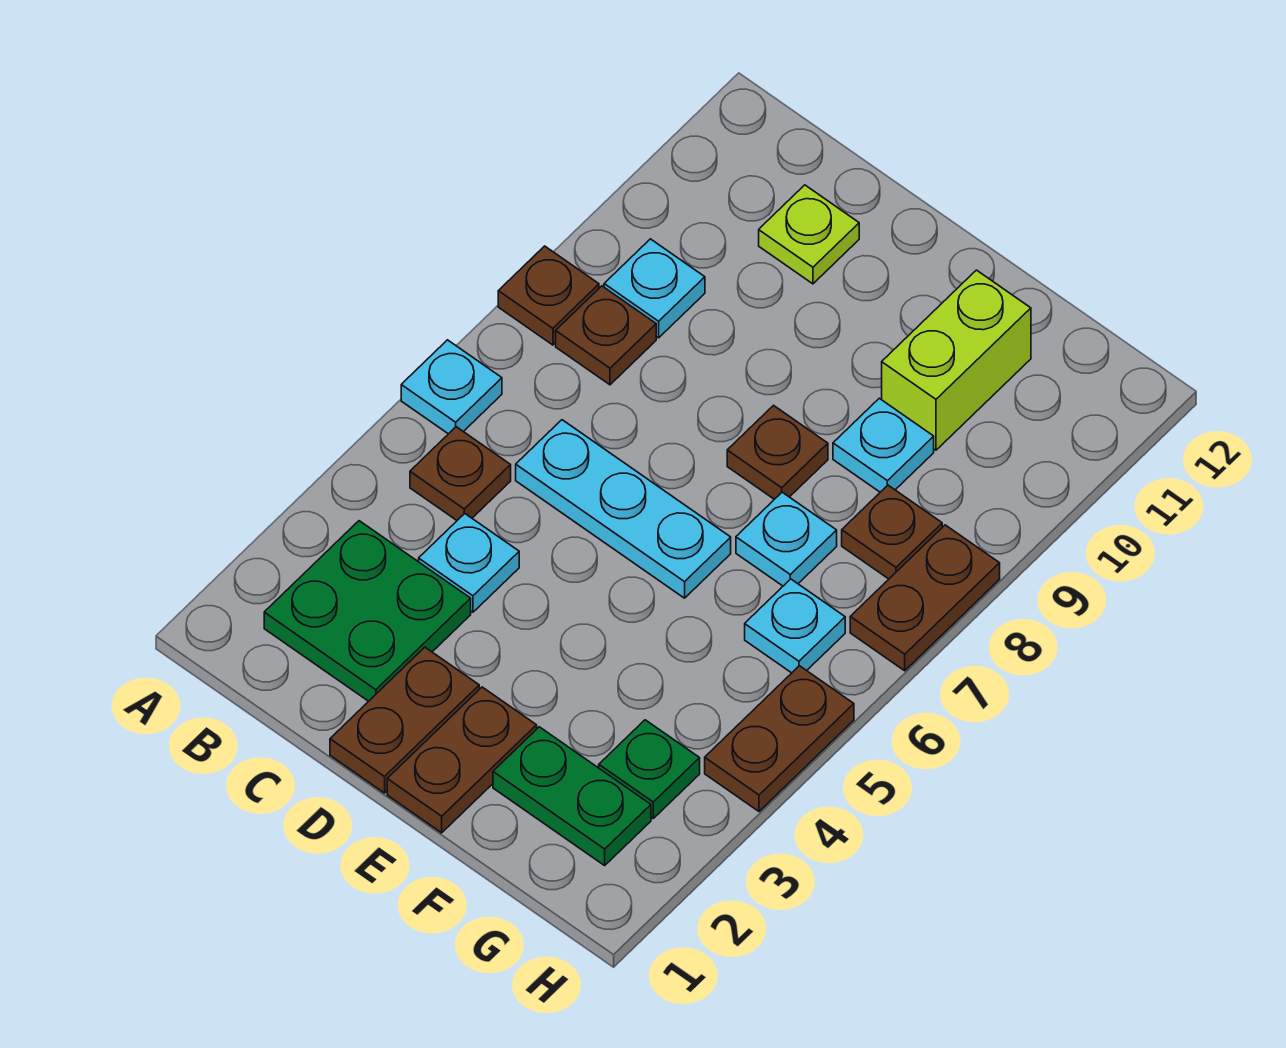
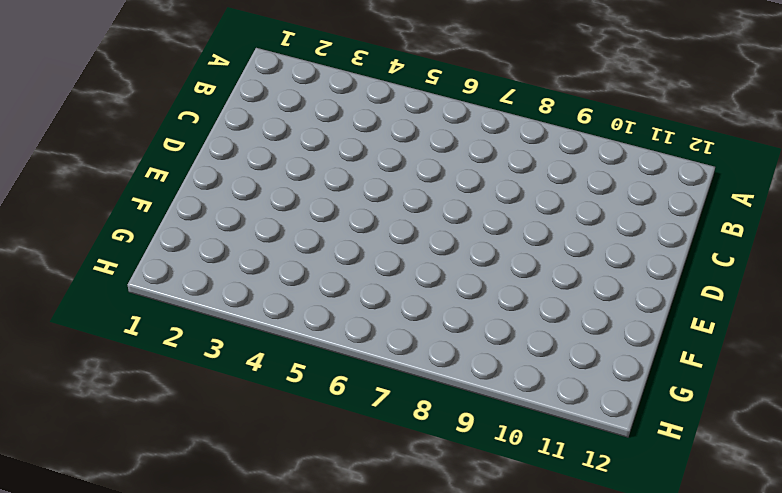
none -> cyan plate A6 level 1
none -> brown plate A8 level 1
none -> green plate B2:C3 level 1

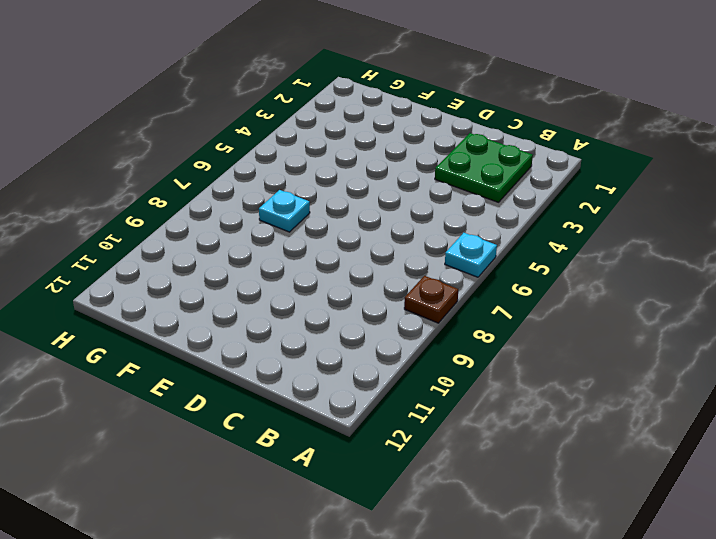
none -> brown plate B5 level 1
none -> brown plate B8 level 1
none -> cyan plate B9 level 1

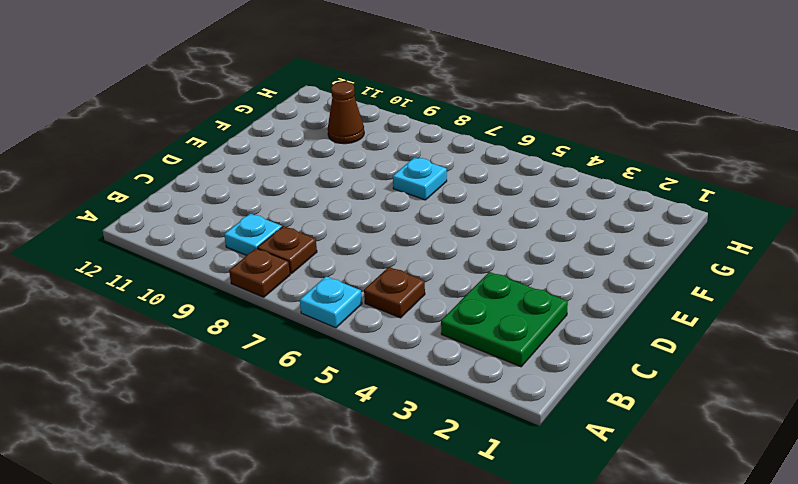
brown cone G10 level 1 -> none
none -> cyan plate C4 level 1
none -> cyan plate C6:E6 level 1
none -> lime plate C11 level 1

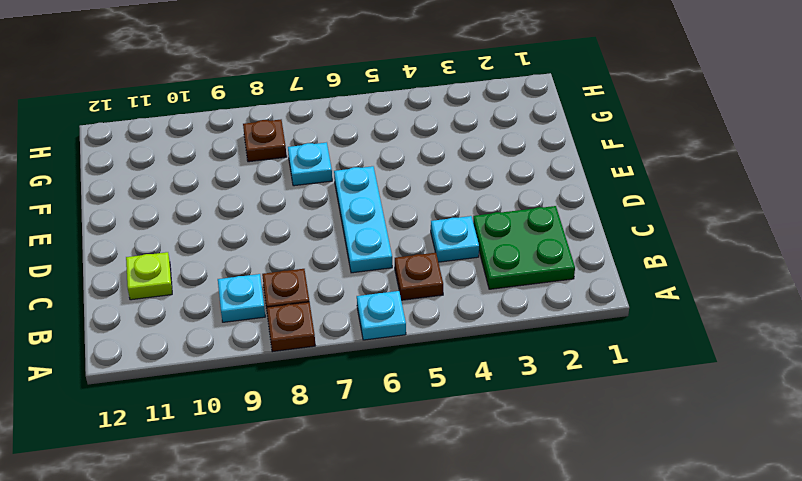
none -> brown plate D1:D2 level 1
none -> brown plate E1:E2 level 1
none -> brown plate E8 level 1

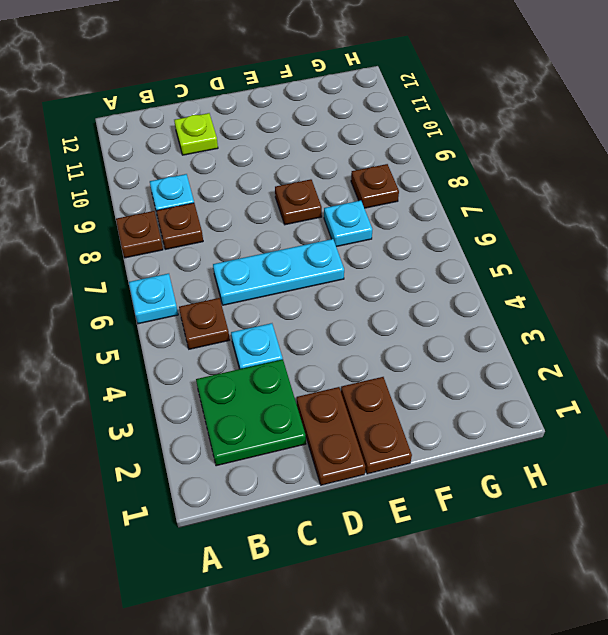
none -> green plate F2:G2 level 1
none -> cyan plate F9 level 1
none -> lime brick F10:F11 level 1

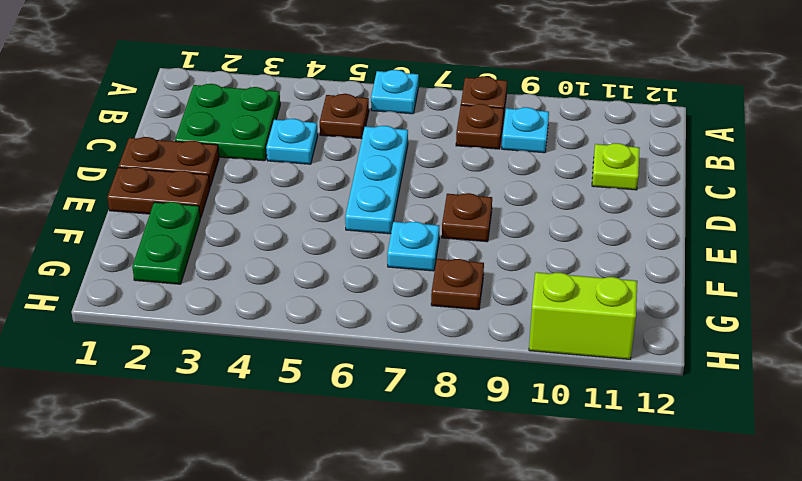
lime brick H10:H11 level 1 -> lime brick F10:F11 level 1
none -> cyan plate F9 level 1
none -> green plate G3 level 1
none -> cyan plate G6 level 1

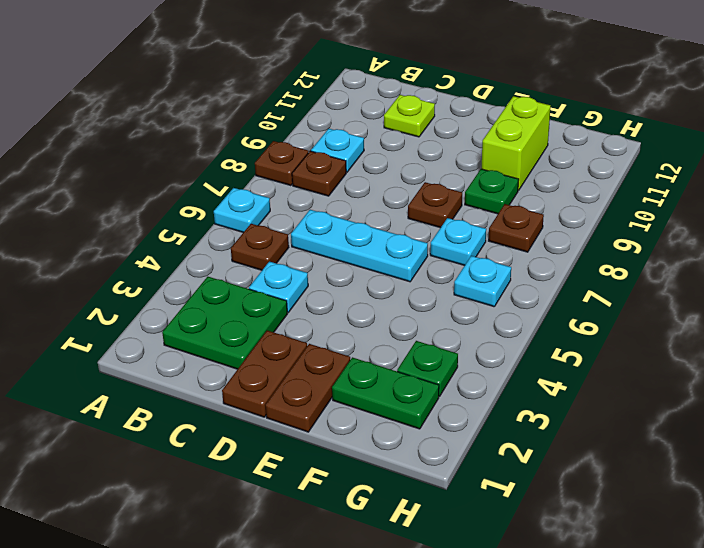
green plate F9 level 1 -> cyan plate F9 level 1
none -> brown plate H4:H5 level 1
none -> brown plate H7:H8 level 1

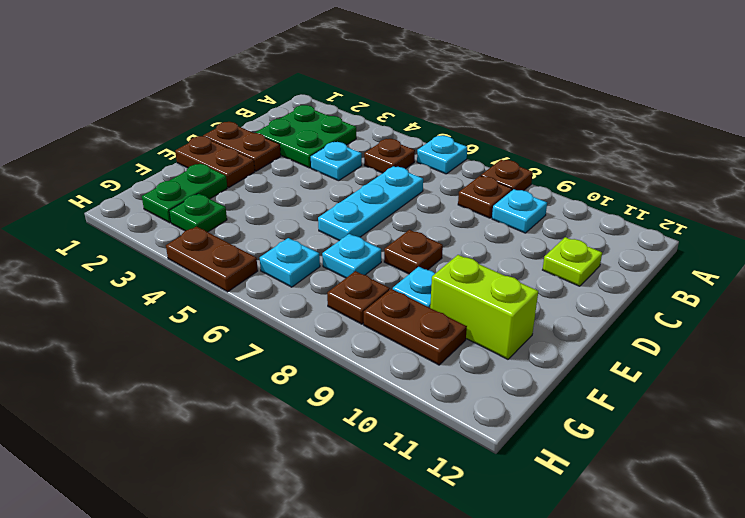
brown plate G9:G10 level 1 -> brown plate H7:H8 level 1

